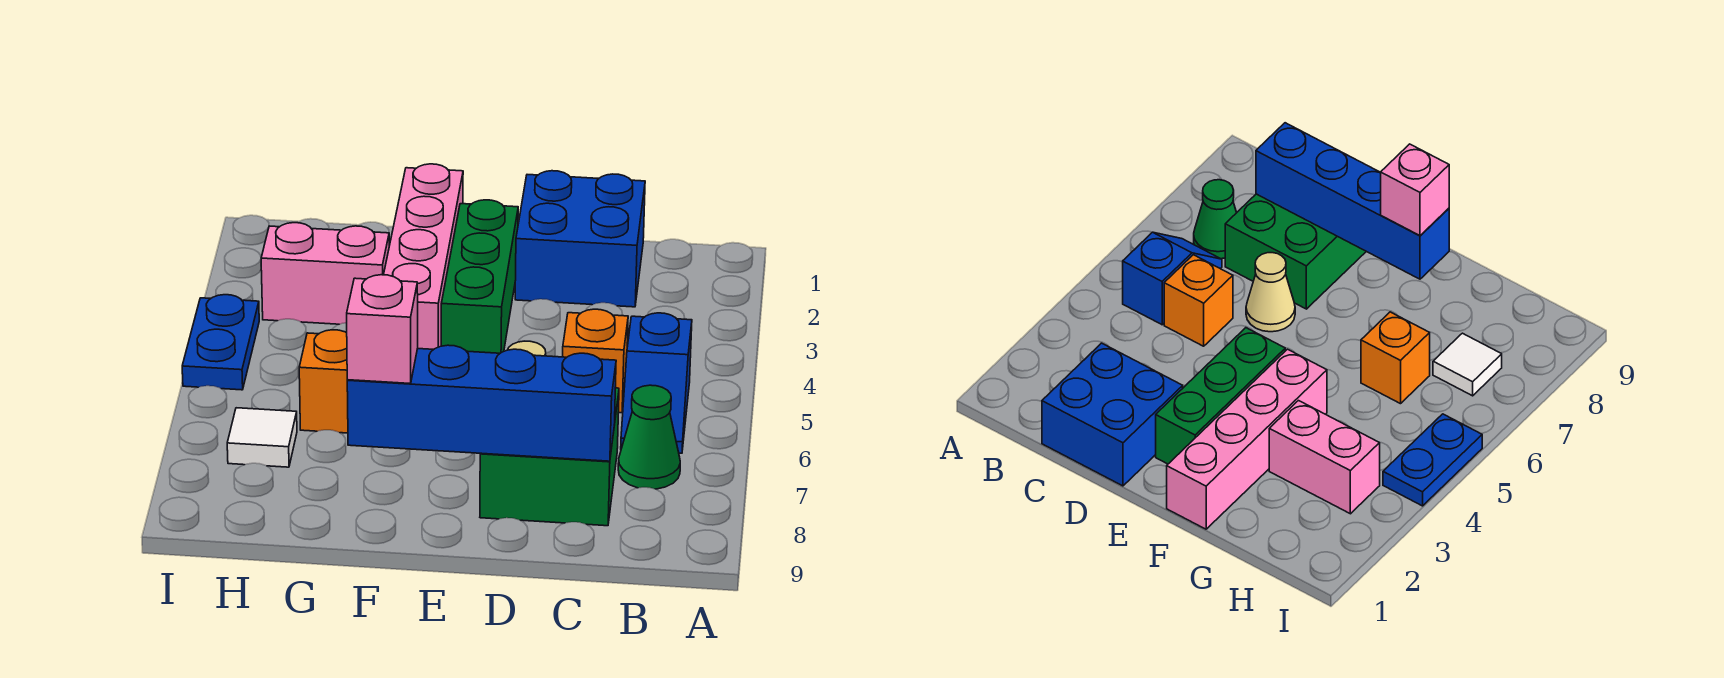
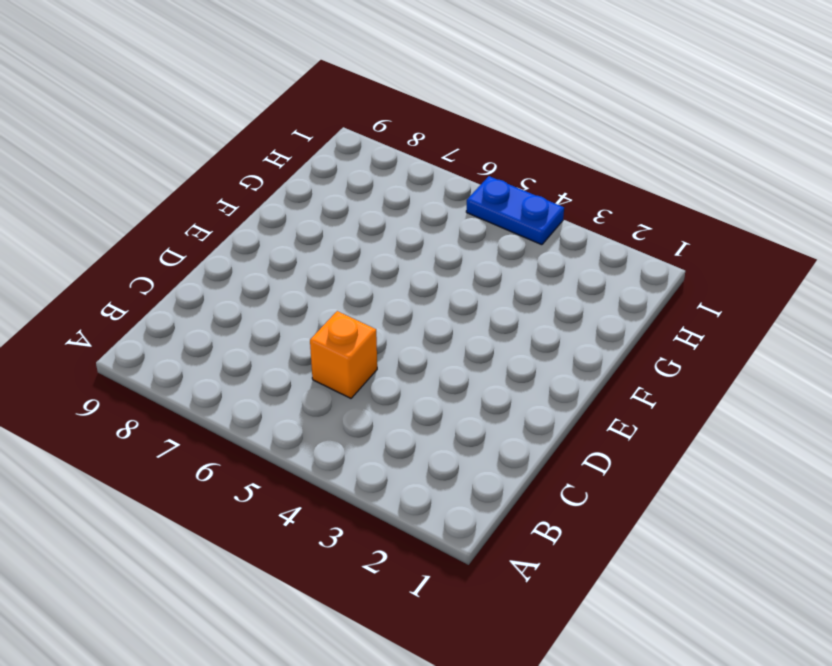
none -> blue slope B5:B6 level 1 top 5
none -> green cone B7 level 1
none -> blue brick C1:D2 level 1

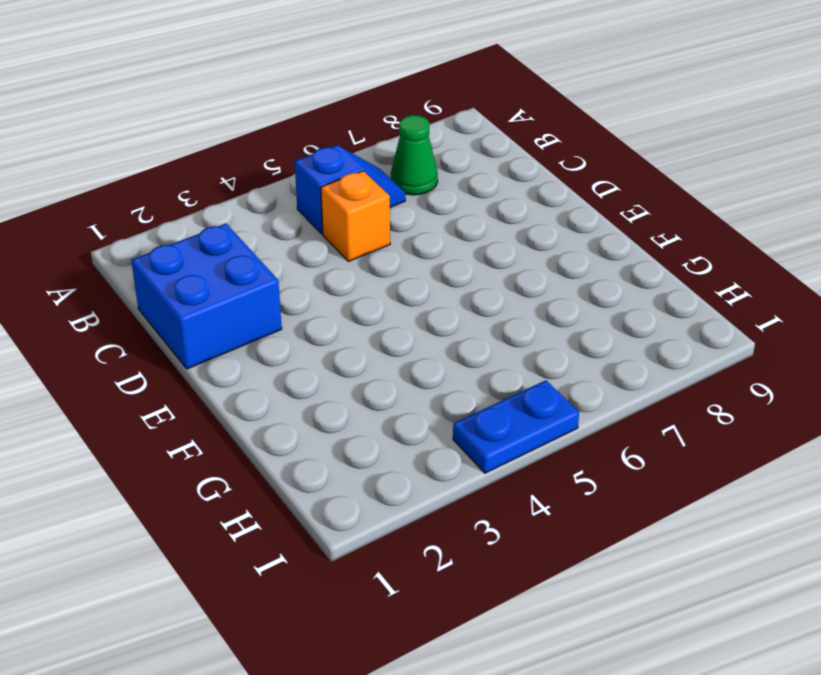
none -> green brick C7:D8 level 1
none -> tan cone D6 level 1
none -> green brick E2:E4 level 1

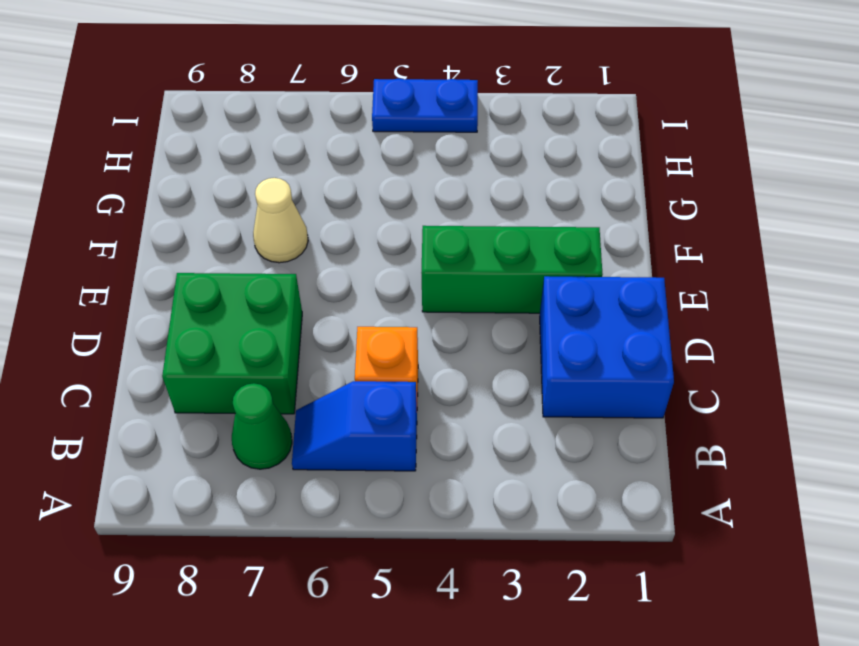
tan cone F7 level 1 -> tan cone D6 level 1
none -> pink brick F1:F4 level 1
none -> pink brick G3:H3 level 1
none -> orange brick G6 level 1

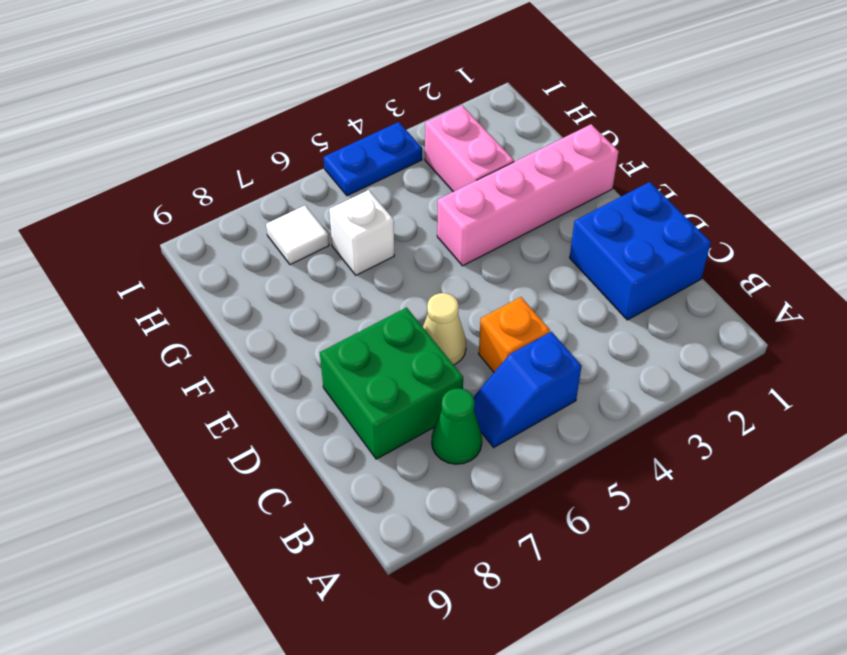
white brick G6 level 1 -> orange brick G6 level 1
none -> green brick E2:E4 level 1
none -> blue brick C8:F8 level 2
none -> pink brick F8 level 3

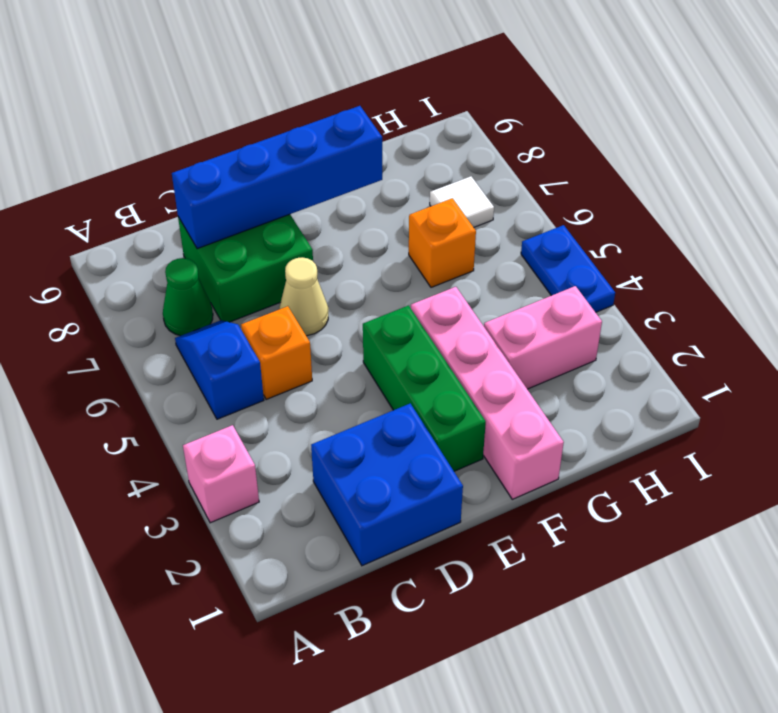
pink brick A3 level 1 -> pink brick F8 level 3

